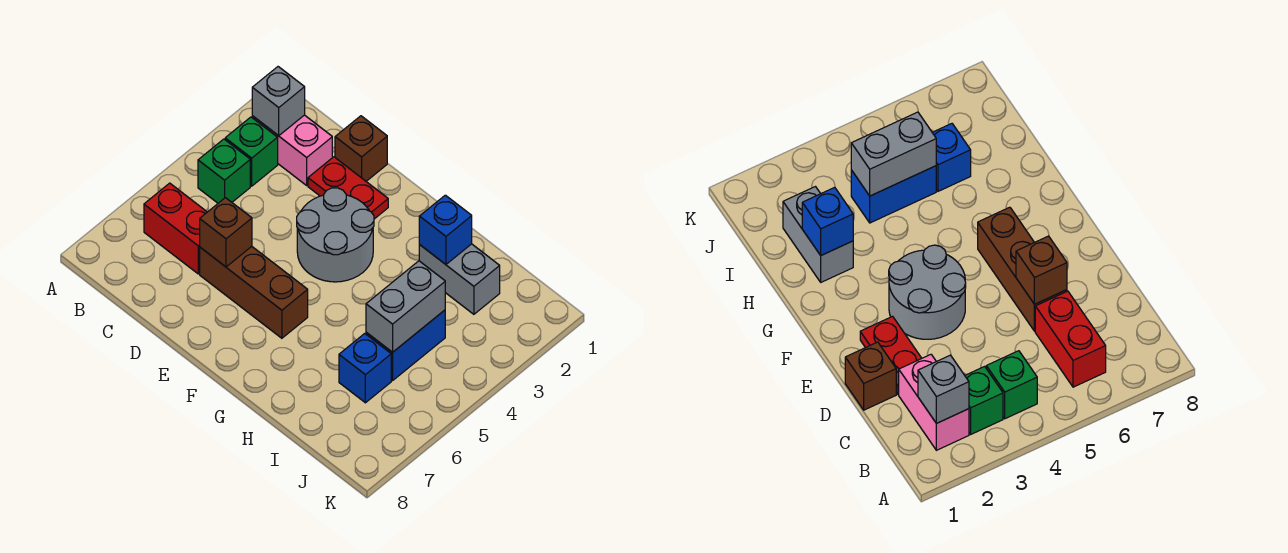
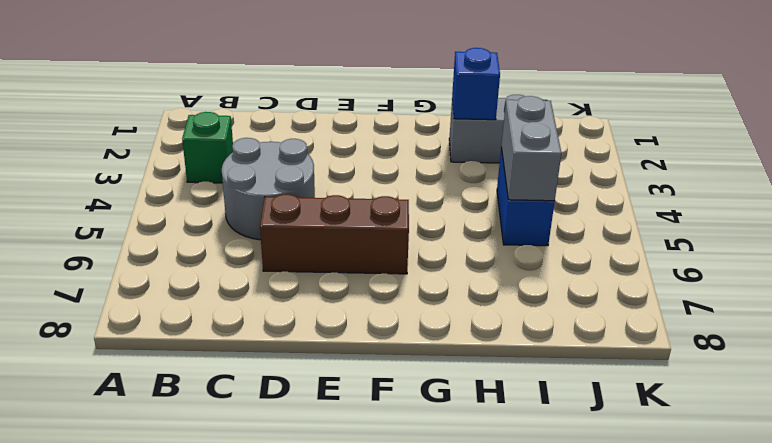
grey round brick C4:D5 level 1 -> grey round brick E3:F4 level 1
none -> pink brick B2:C2 level 1
none -> green brick B4 level 1
none -> red brick B6:C6 level 1

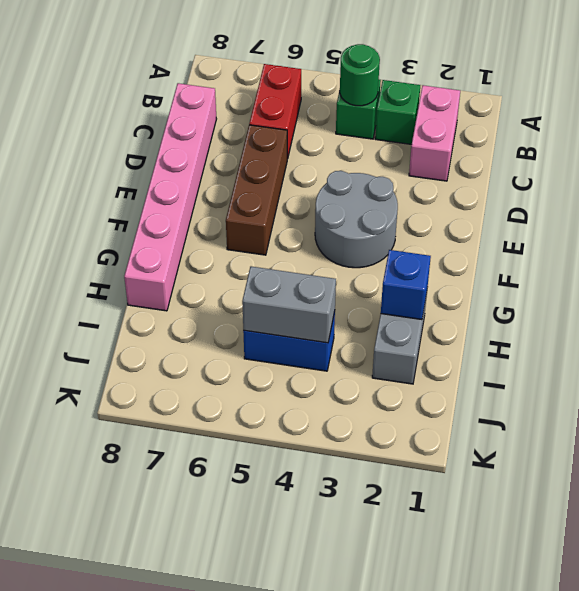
green round brick B4 level 2 -> none
pink brick C8:H8 level 1 -> none
none -> brown brick D1 level 1
none -> red plate D2:E2 level 1
none -> blue brick I6 level 1

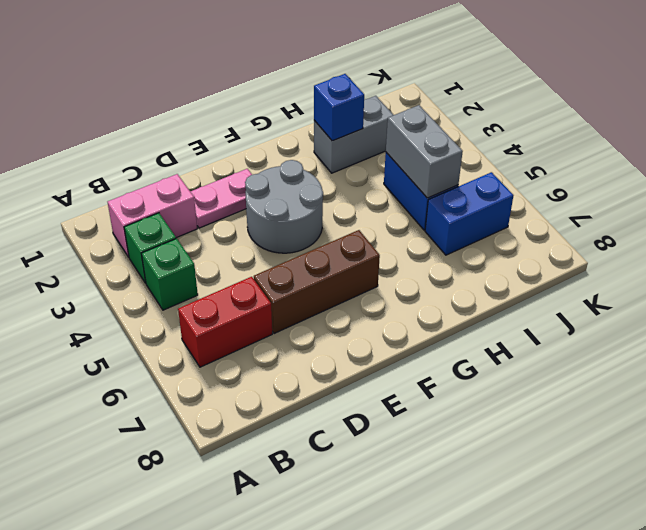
pink plate D2:E2 level 1 -> red plate D2:E2 level 1
blue brick I6:J6 level 1 -> blue brick I6 level 1
none -> brown brick D1 level 1
none -> grey brick B2 level 2
none -> brown brick D6 level 2

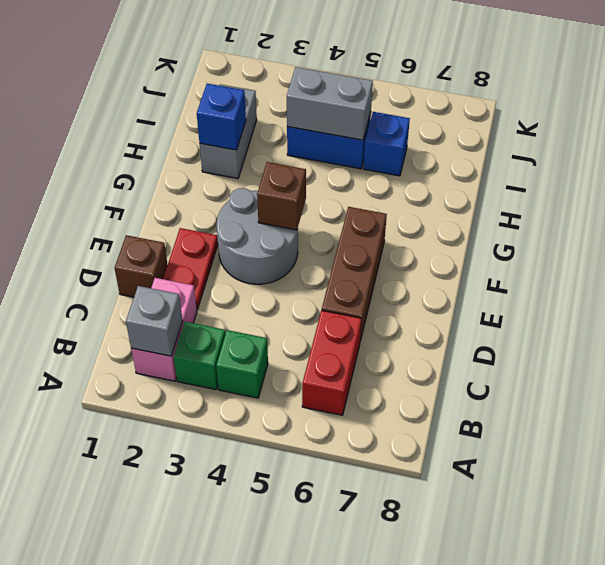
brown brick F4 level 2 -> brown brick D6 level 2

